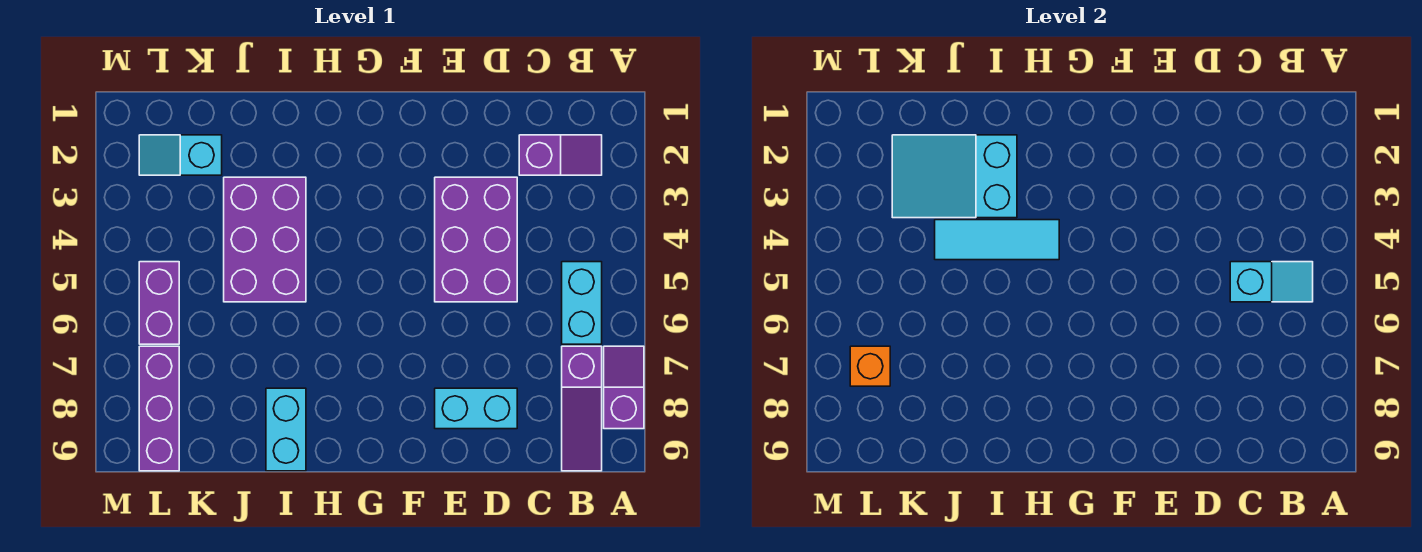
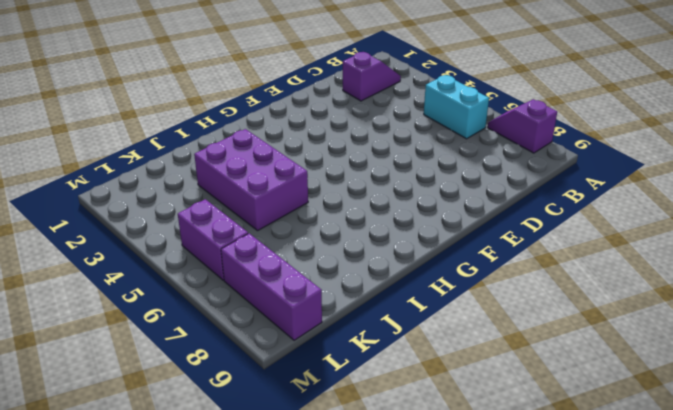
none -> purple slope B7:B9 level 1 top 7
none -> purple brick D3:E5 level 1
none -> cyan brick D8:E8 level 1

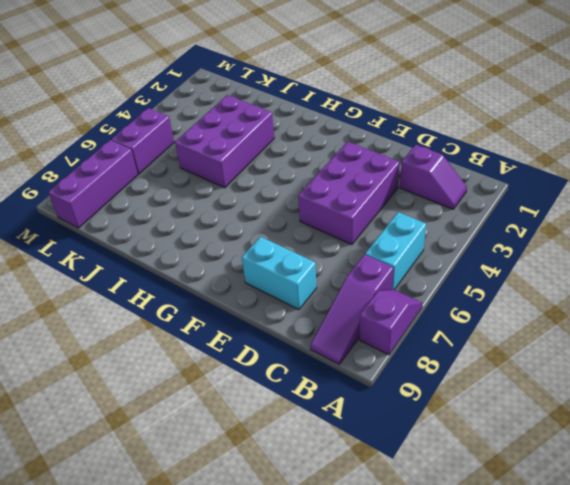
none -> cyan brick I8:I9 level 1
none -> cyan slope K2:L2 level 1 top K
none -> cyan slope B5:C5 level 2 top C

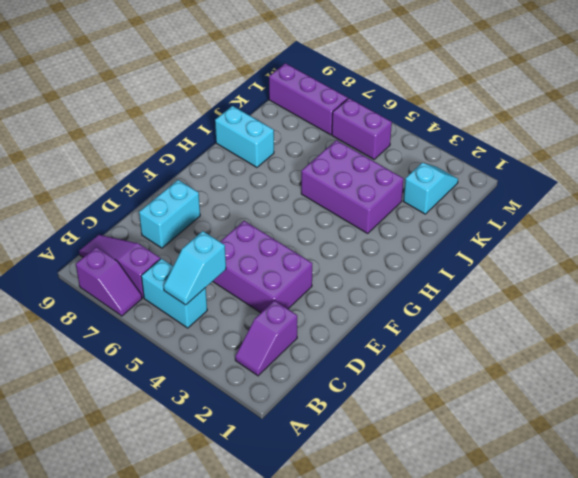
none -> cyan tile H4:J4 level 2
none -> cyan slope I2:K3 level 2 top I
none -> orange brick L7 level 2

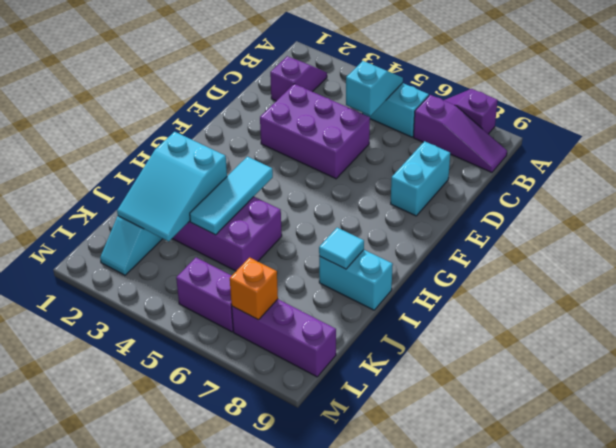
cyan tile I8 level 2 -> none

